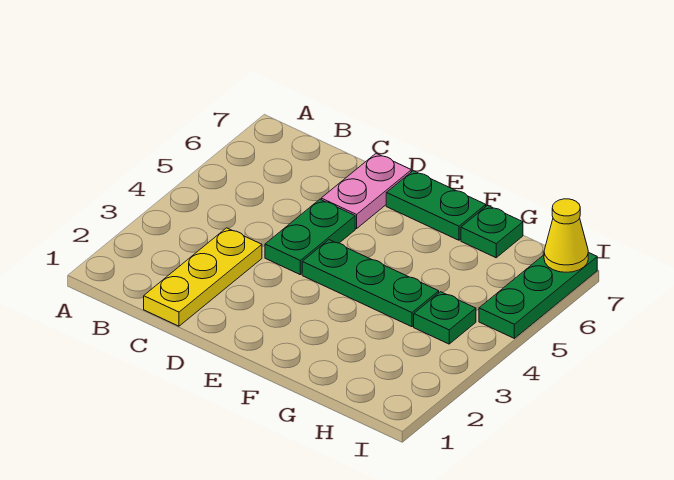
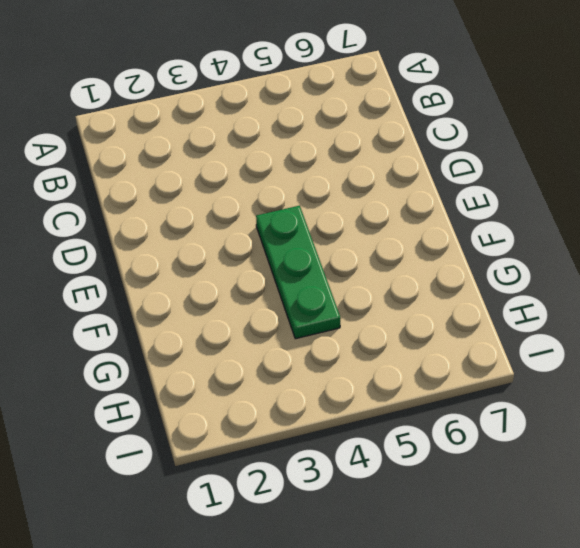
none -> yellow plate C1:C3 level 1
none -> green plate D4:D5 level 1

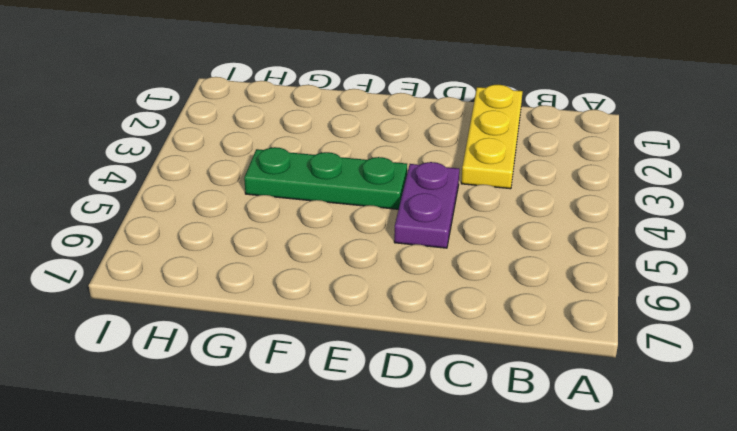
purple plate D4:D5 level 1 -> green plate D4:D5 level 1
none -> pink plate D6:D7 level 1
none -> green plate E7:F7 level 1

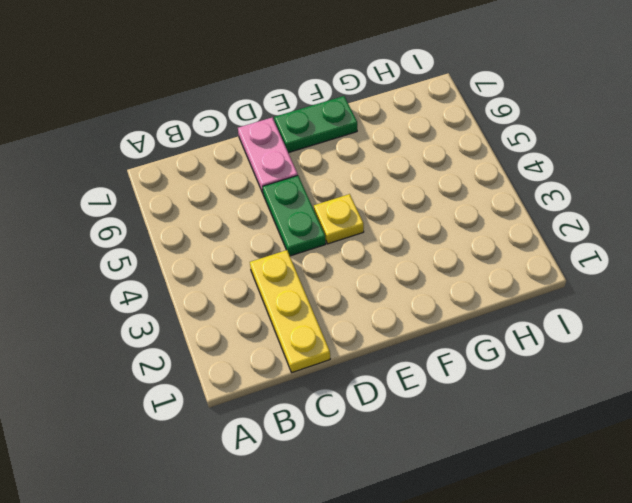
yellow plate E4 level 1 -> green plate E4:G4 level 1
none -> green plate G7 level 1
none -> green plate H4 level 1

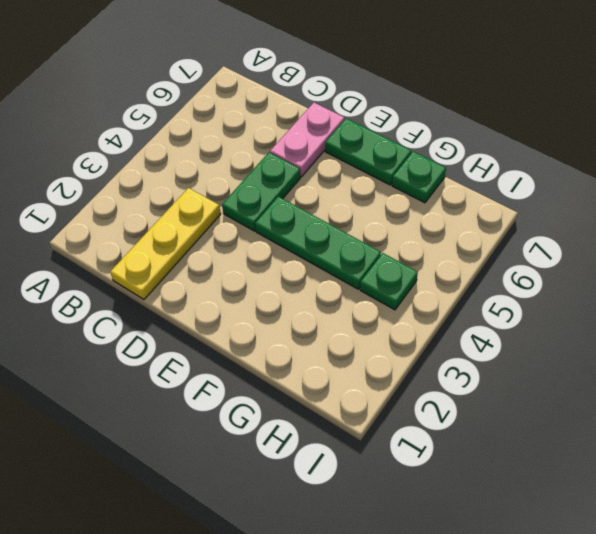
none -> green plate I5:I7 level 1
none -> yellow cone I7 level 2

